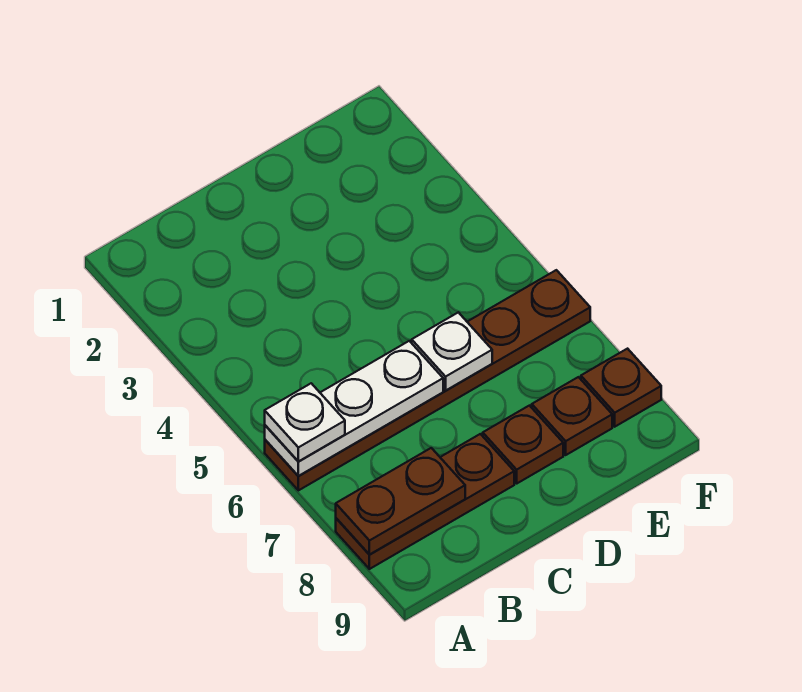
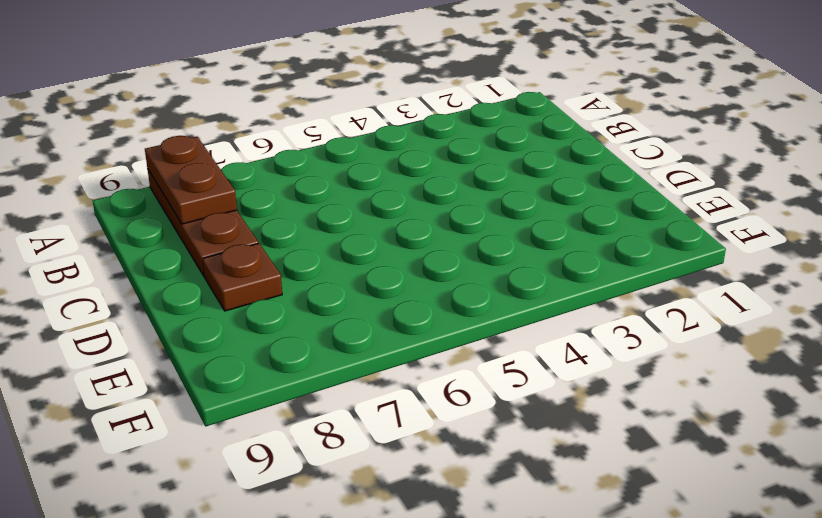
none -> brown plate A6:F6 level 1
none -> brown plate E8 level 1

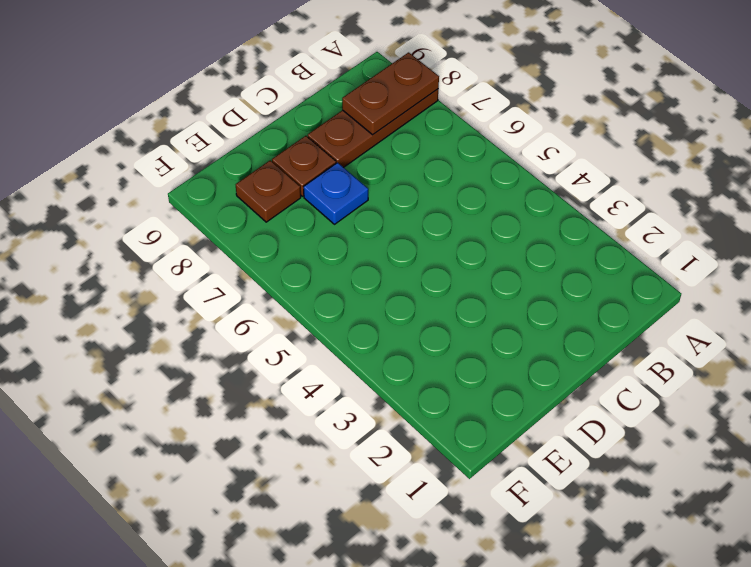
blue plate D7 level 1 -> none
none -> brown plate A6:F6 level 1
none -> brown plate F8 level 1

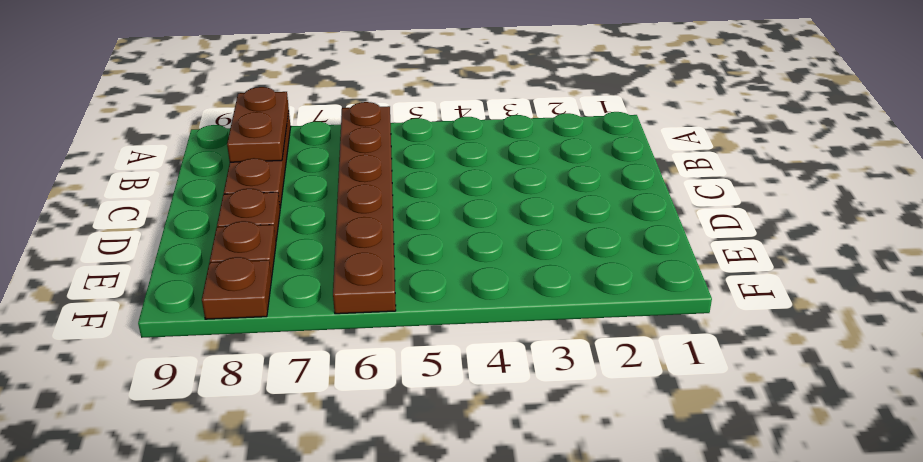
none -> white plate A6:C6 level 2
none -> white plate D6 level 2

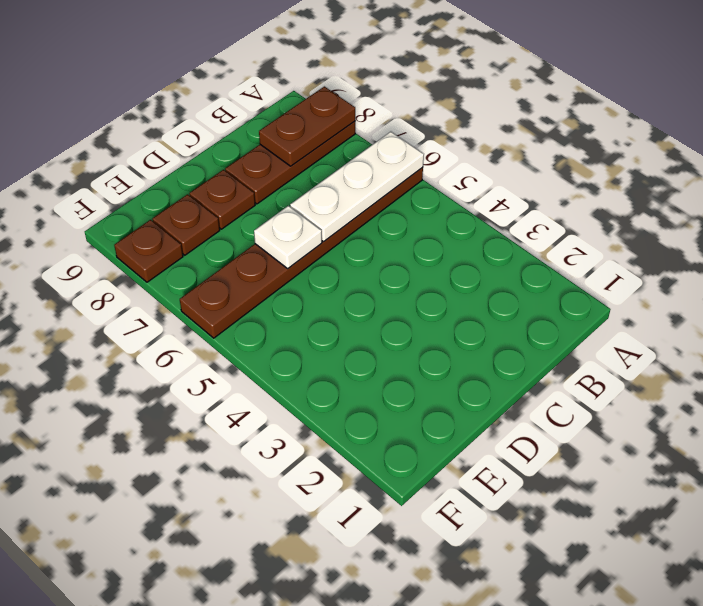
none -> white plate A6 level 3

